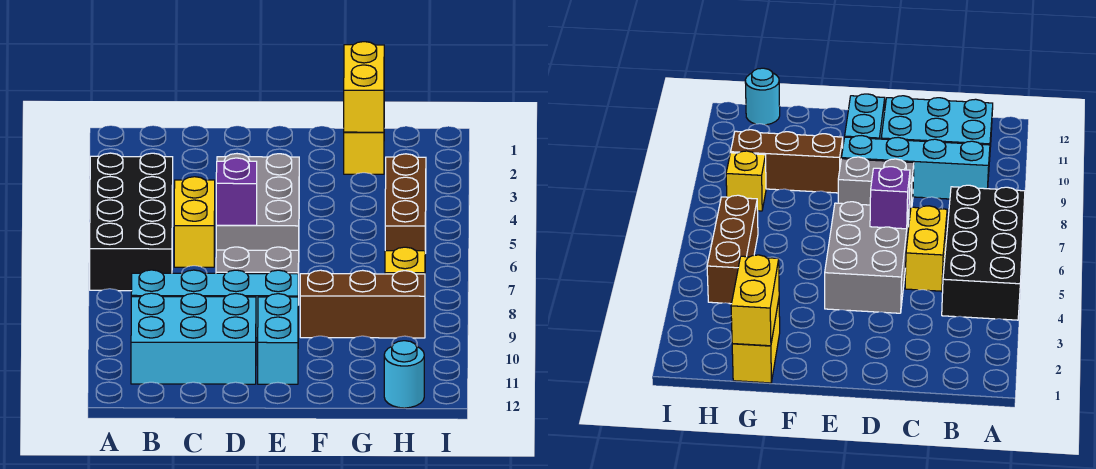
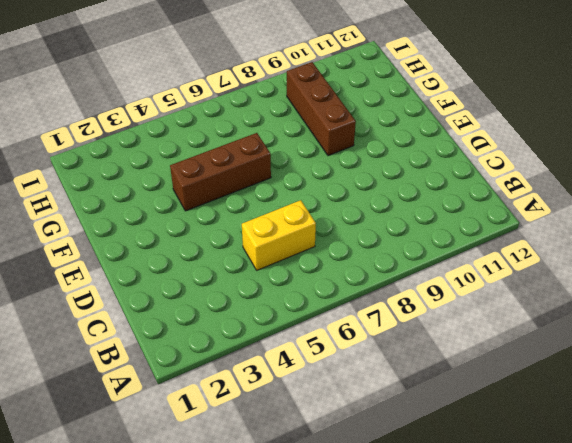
brown brick F4:F6 level 1 -> brown brick H4:H6 level 1
none -> black brick A4:B7 level 1
none -> cyan brick B9:E9 level 1
none -> cyan brick B10:D11 level 1

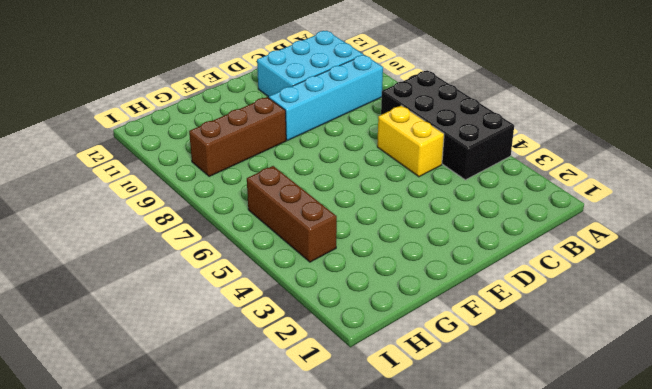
none -> grey brick D4:E6 level 1
none -> grey brick D8:E8 level 1
none -> cyan brick E10:E11 level 1

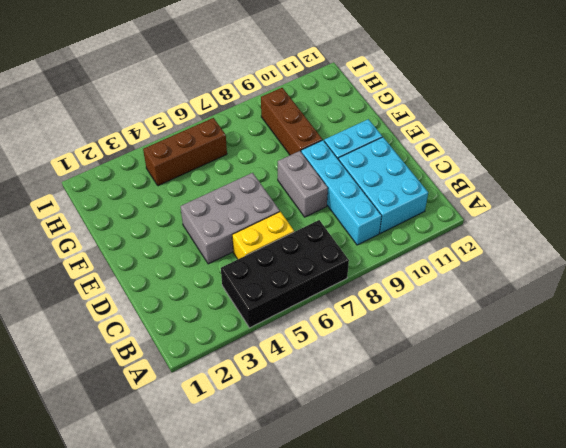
none -> yellow brick G1:G2 level 1
none -> yellow brick H8 level 1
none -> cyan round brick H12 level 1

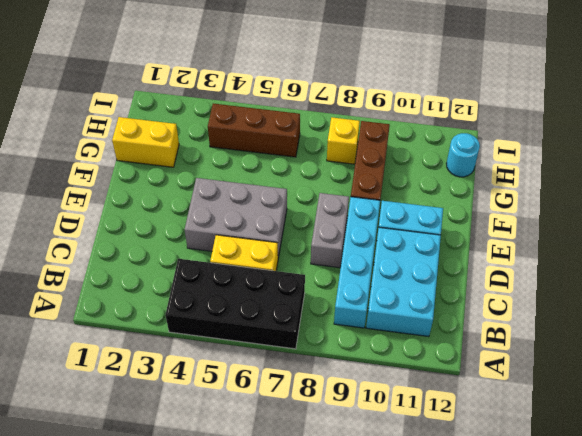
none -> purple brick D6 level 2
none -> yellow brick G1:G2 level 2

